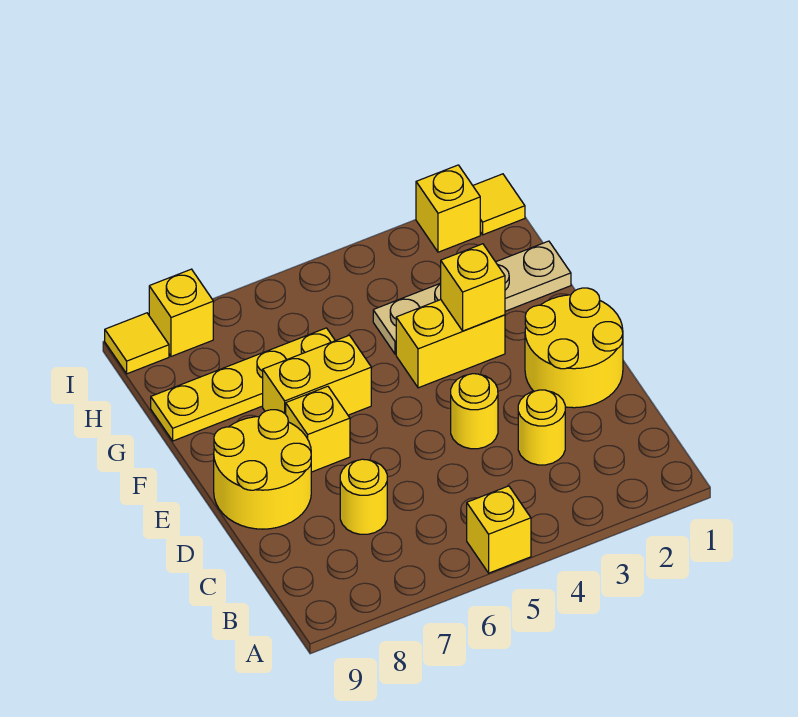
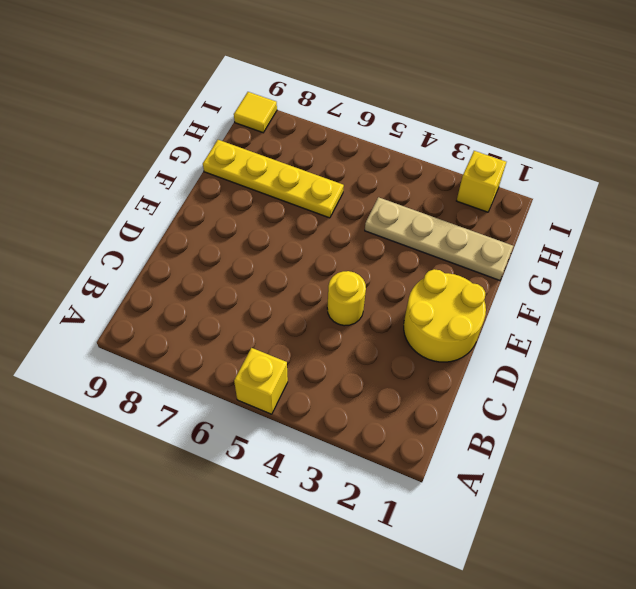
none -> yellow round brick C3 level 1
none -> yellow round brick C7 level 1
none -> yellow round brick D8:E9 level 1

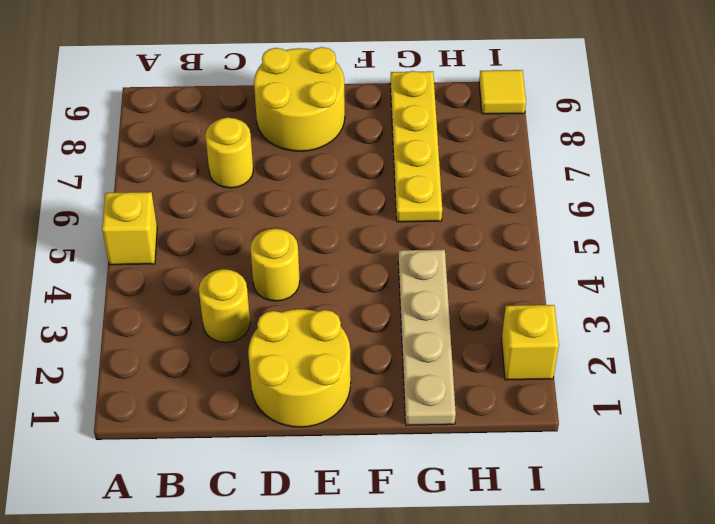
none -> yellow brick E7 level 1
none -> yellow brick F3:F4 level 1
none -> yellow brick F6:F7 level 1

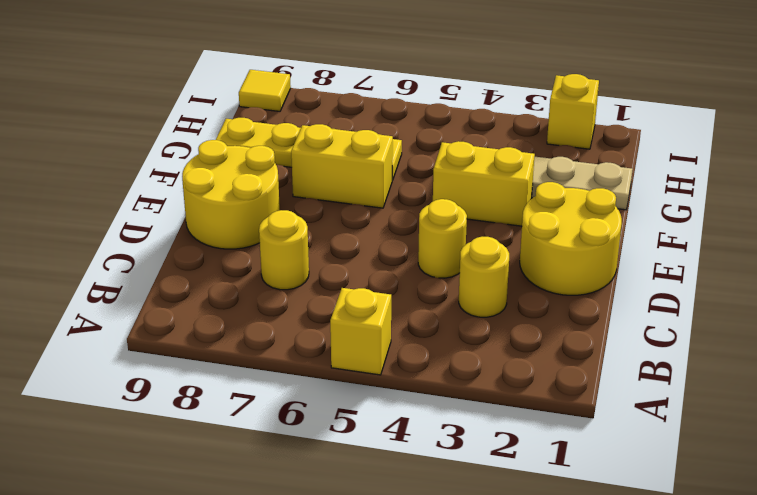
none -> yellow brick E7 level 1
none -> yellow tile I1 level 1
none -> yellow brick I8 level 1

